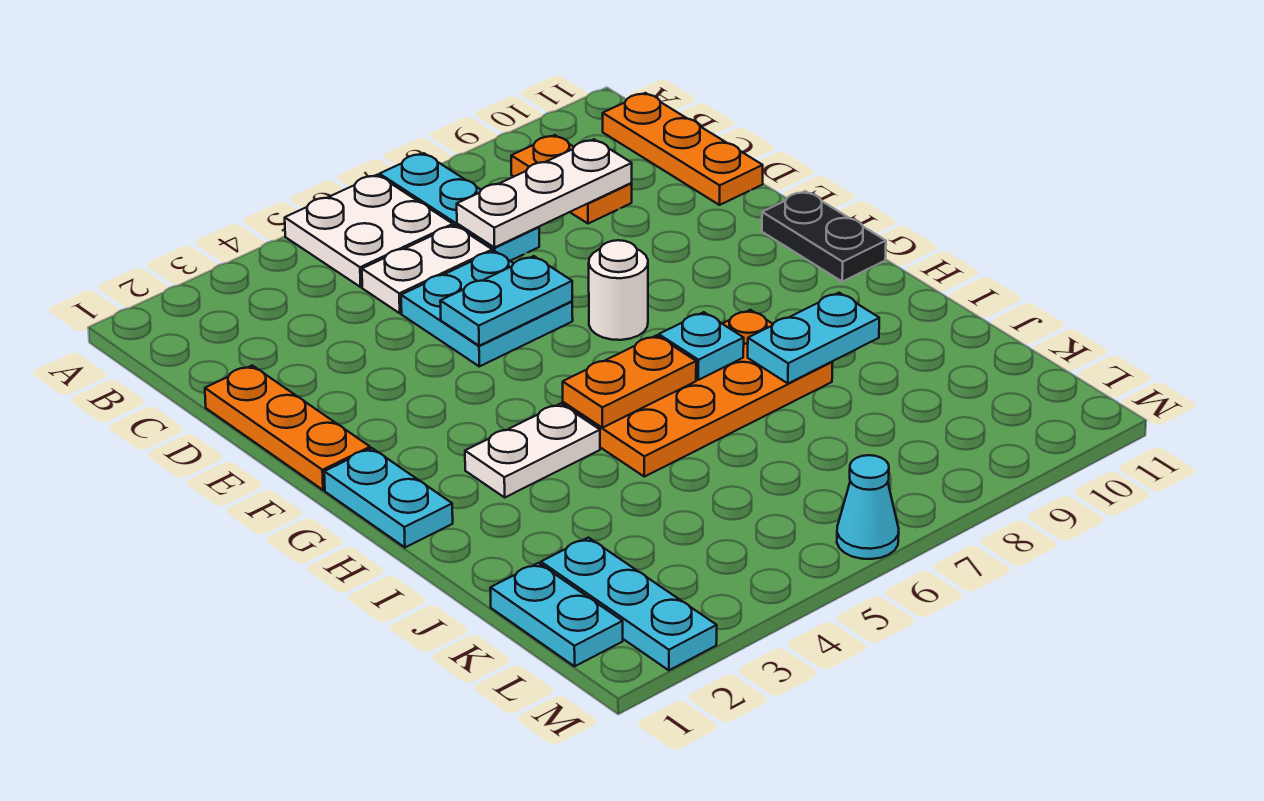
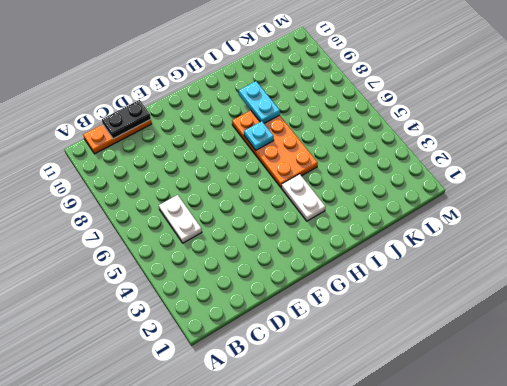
black plate C11:D11 level 2 -> black plate F11:G11 level 1
none -> white plate A5:B6 level 1
none -> cyan plate A7:C7 level 1
none -> orange plate B9:C9 level 1

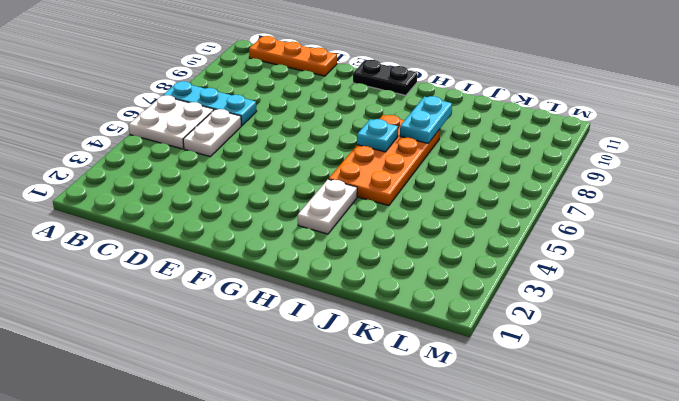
none -> orange plate B9:C9 level 1
none -> orange plate D1:F1 level 1
none -> cyan plate D5:E6 level 1

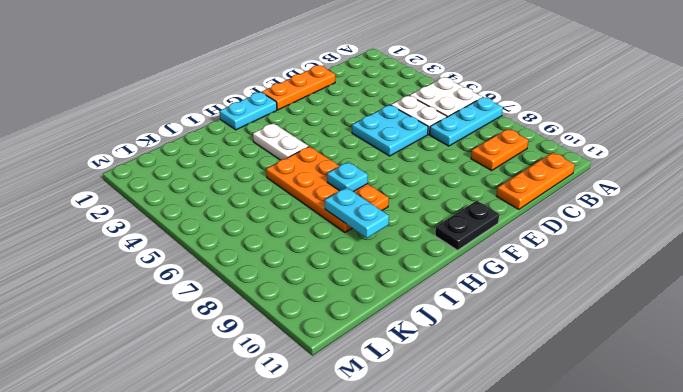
none -> white round brick F7 level 1
none -> cyan plate K1:L1 level 1
none -> cyan plate K2:M2 level 1

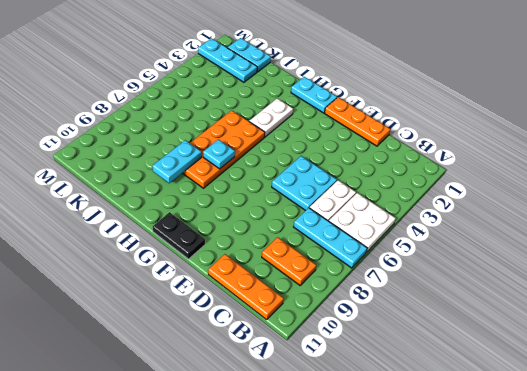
none -> white round brick F7 level 1
none -> cyan cone M6 level 1
none -> white plate C7:C9 level 2

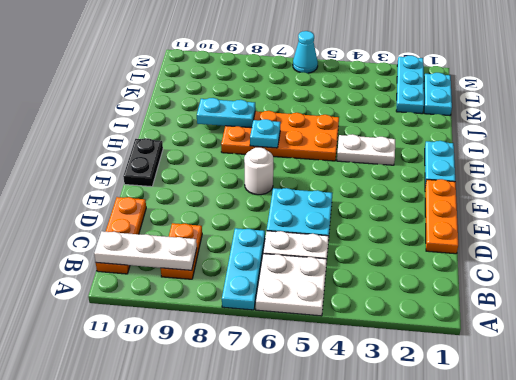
white plate B9:B11 level 2 -> white plate C7:C9 level 2
none -> cyan plate E5:E6 level 2
none -> orange plate H5:H6 level 2

